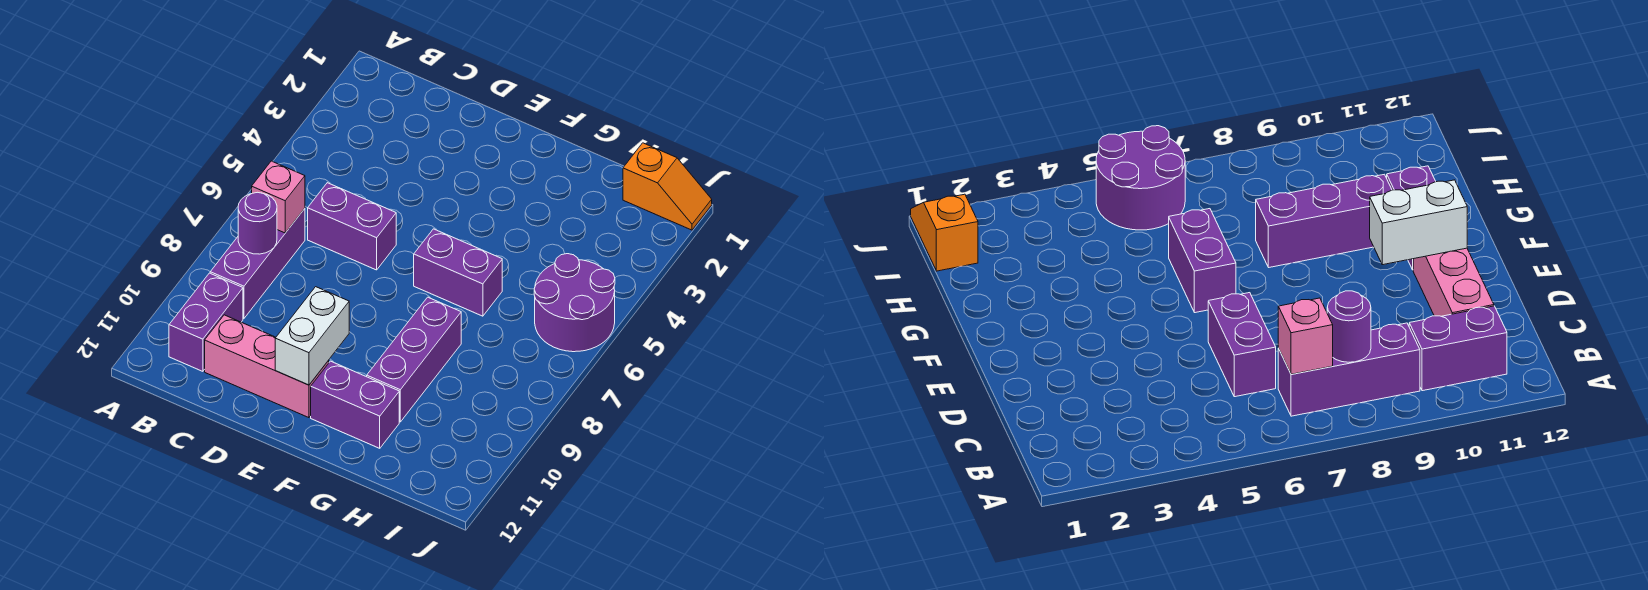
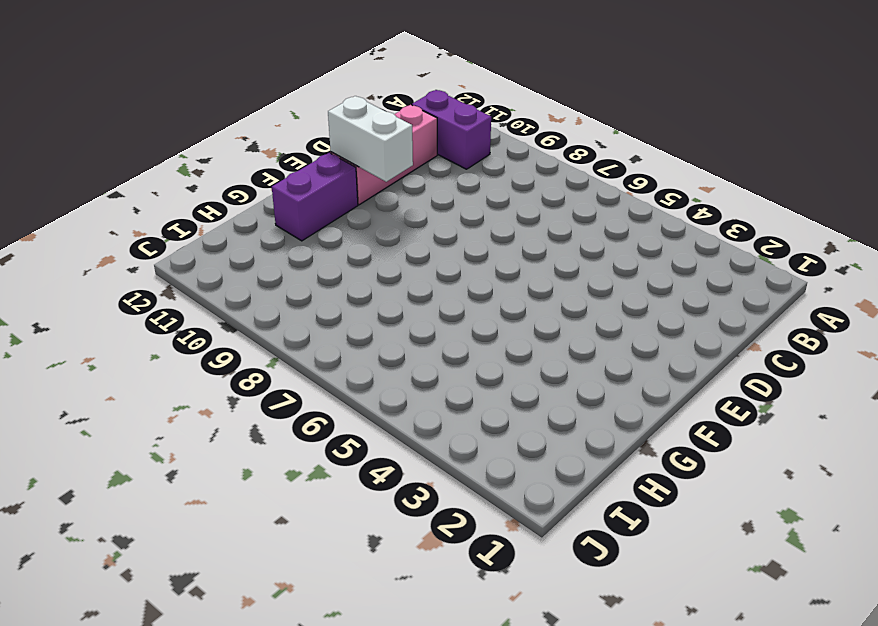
none -> purple brick B7:B9 level 1
none -> purple brick C6:D6 level 1
none -> purple brick F6:G6 level 1

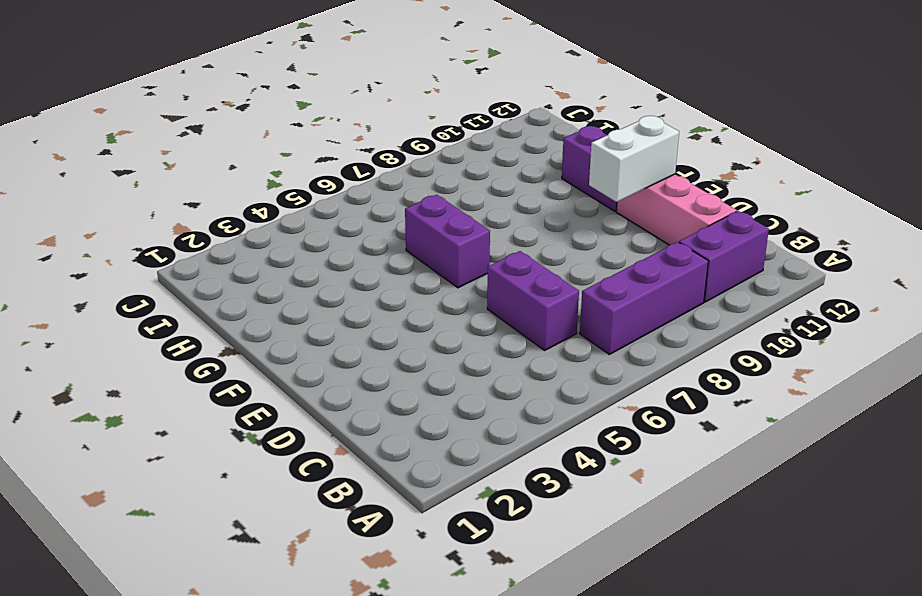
none -> purple brick G8:G10 level 1
none -> orange slope I1:J1 level 1 top I
none -> purple round brick I5:J6 level 1

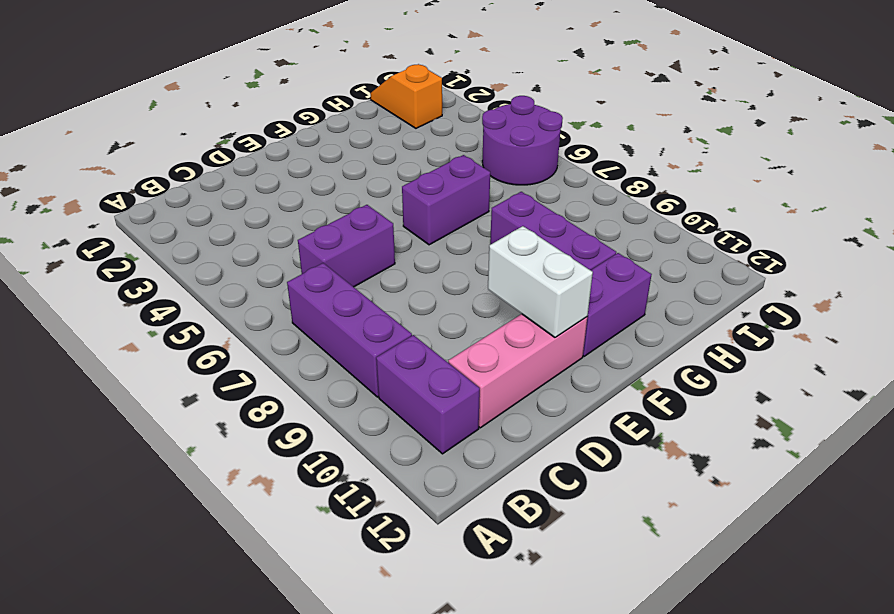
orange slope I1:I2 level 1 top 2 -> orange slope I1:J1 level 1 top I
none -> pink brick B7 level 2
none -> purple round brick B8 level 2

